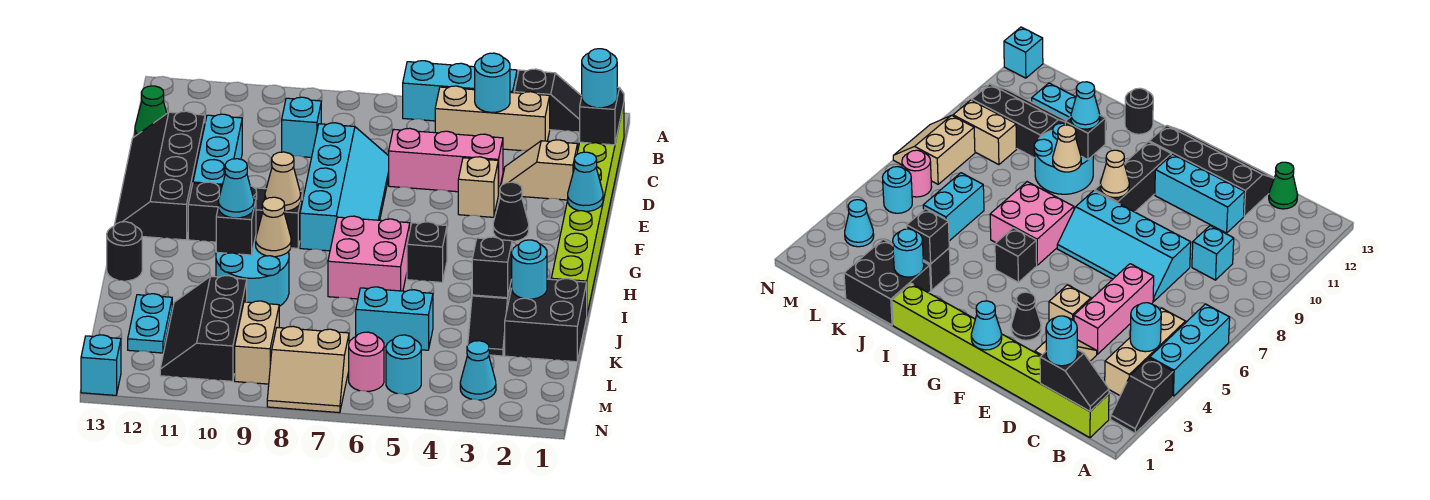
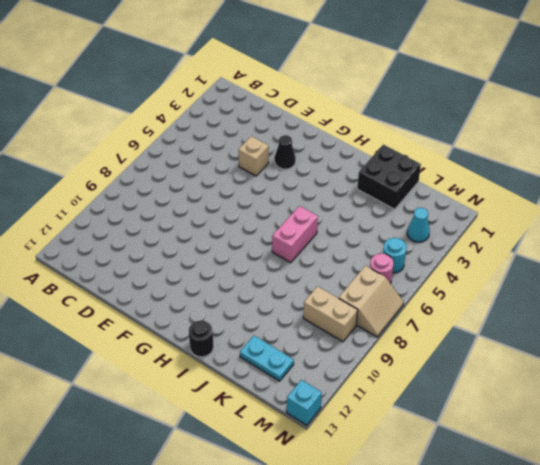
pink brick I6:I7 level 1 -> pink brick H6:I7 level 1
none -> black slope A2:A3 level 1 top 3
none -> cyan brick A4:A6 level 1
none -> lime brick B1:I1 level 1
none -> tan brick B3:B5 level 1

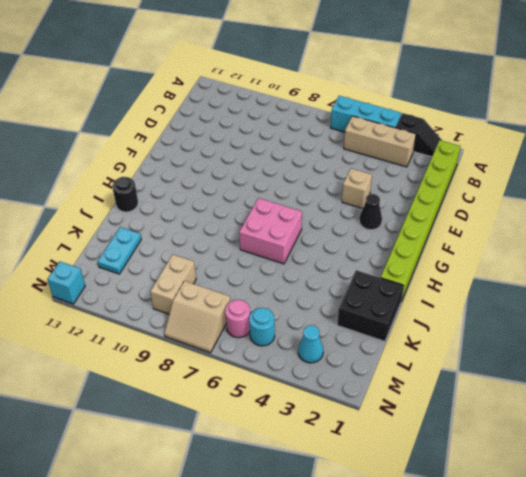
none -> cyan brick C9 level 1
none -> green cone C13 level 1
none -> tan slope D2:D3 level 1 top 2
none -> pink brick D4:D6 level 1

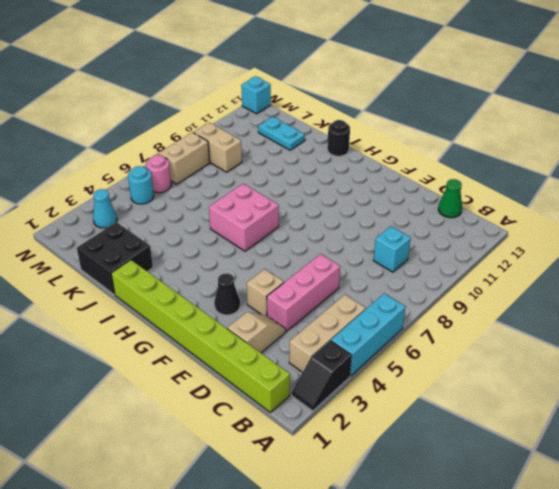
none -> cyan slope D7:G8 level 1 top 8
none -> cyan brick D11:F11 level 1
none -> black slope D12:G13 level 1 top 12
none -> black brick G9:G11 level 1

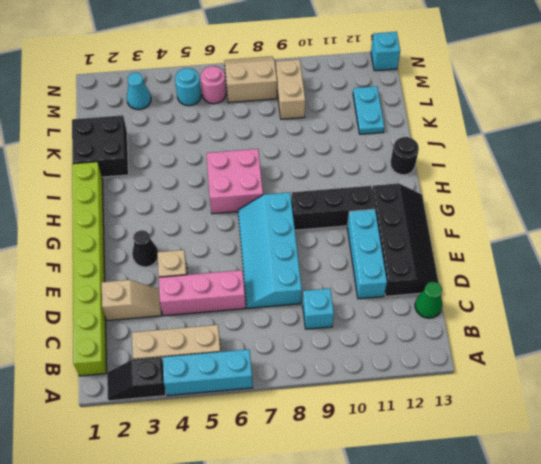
none -> black brick H5 level 1
none -> cyan round brick I9:J10 level 1
none -> black slope J3:K3 level 1 top J
none -> cyan brick K5:K6 level 1

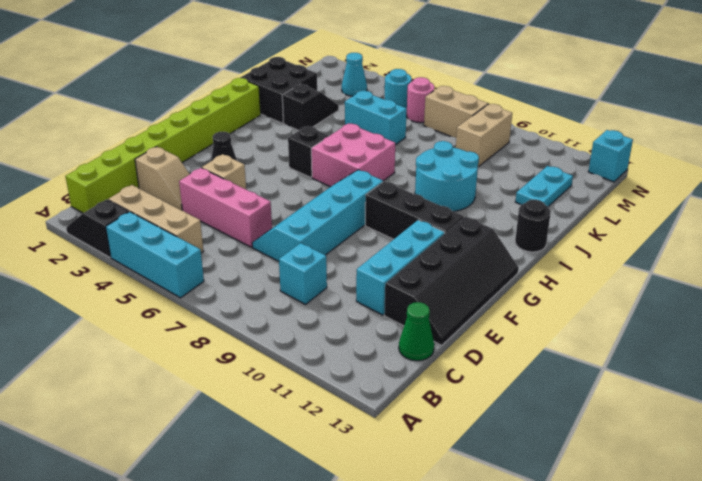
none -> black slope K10:M11 level 1 top 10
none -> black slope B1:C1 level 2 top C
none -> cyan round brick B4 level 2
none -> cyan cone F1 level 2

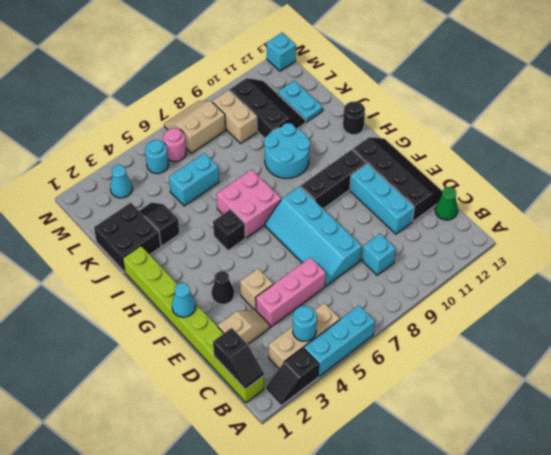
none -> tan cone G9 level 2
none -> tan cone I9 level 2
none -> black brick I10 level 2
none -> cyan round brick J2 level 2

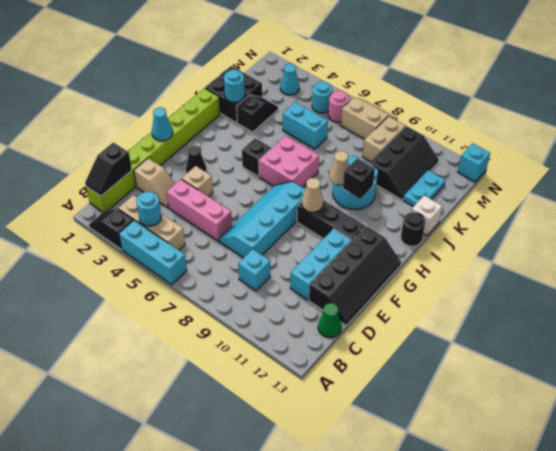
white brick J13 level 1 -> none
none -> black brick J3 level 2
none -> cyan round brick C1 level 3
none -> cyan cone I10 level 3

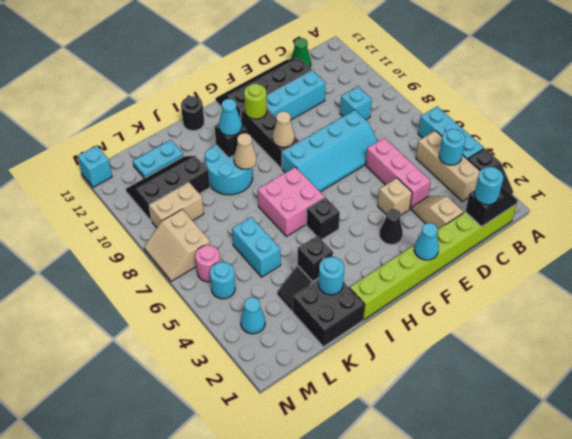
lime round brick G11 level 2 -> none

